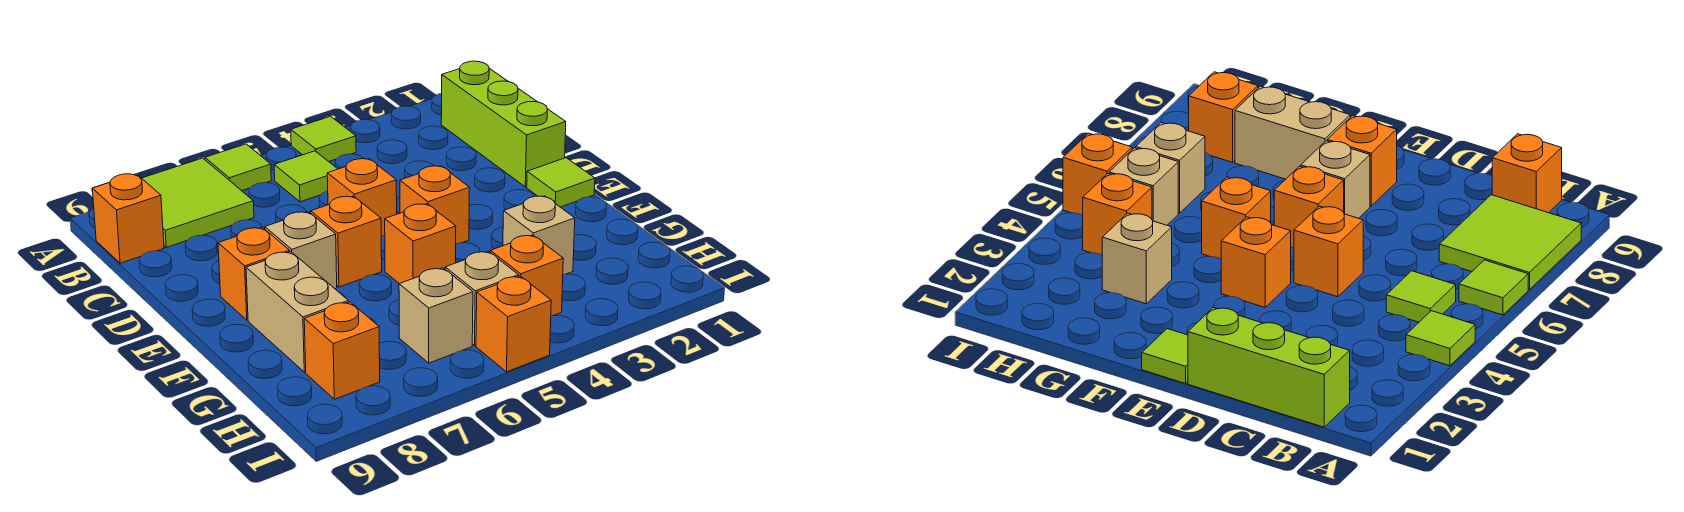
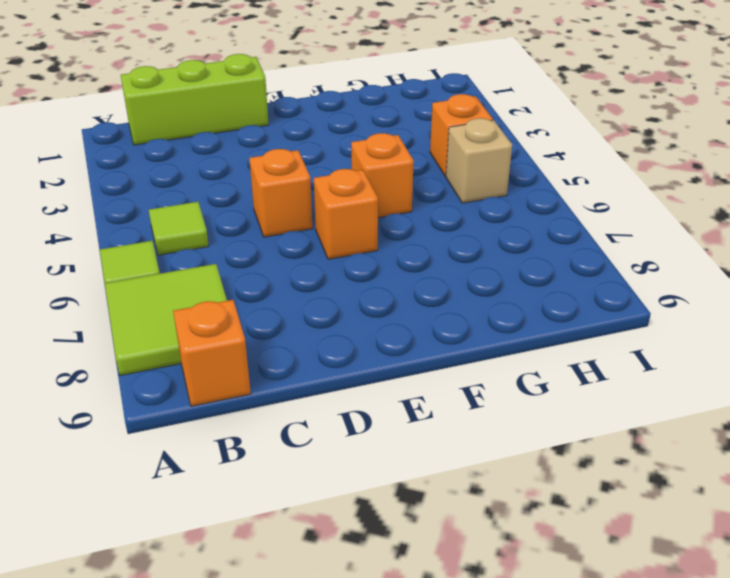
none -> lime tile A4 level 1
none -> lime tile E1 level 1
none -> orange brick E4 level 1

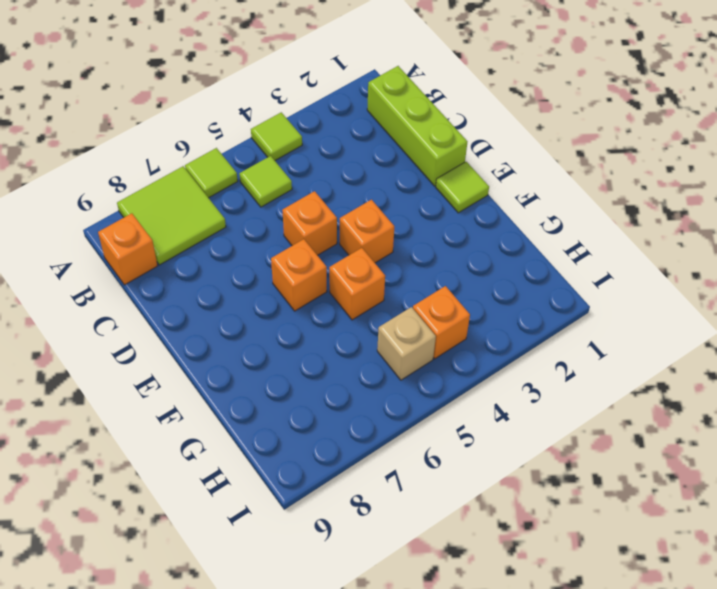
none -> tan brick E7 level 1
none -> orange brick E8 level 1
none -> tan brick F8:G8 level 1

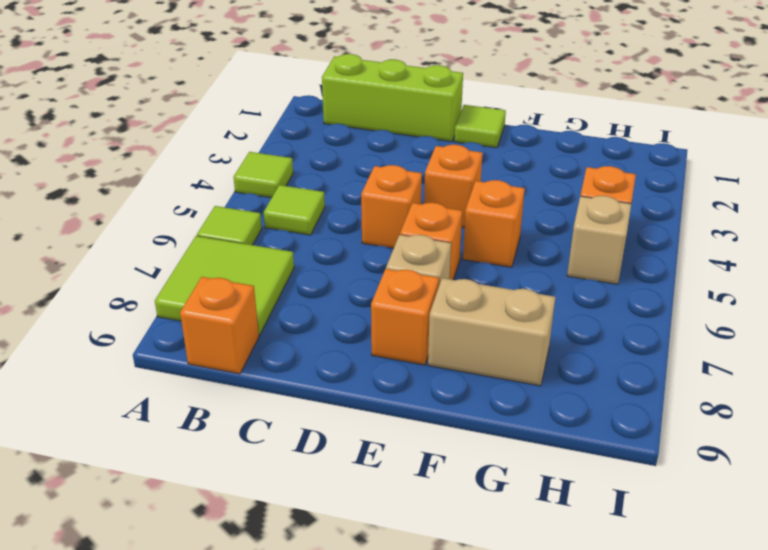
none -> tan brick G3 level 1
none -> tan brick H6 level 1
none -> orange brick H8 level 1

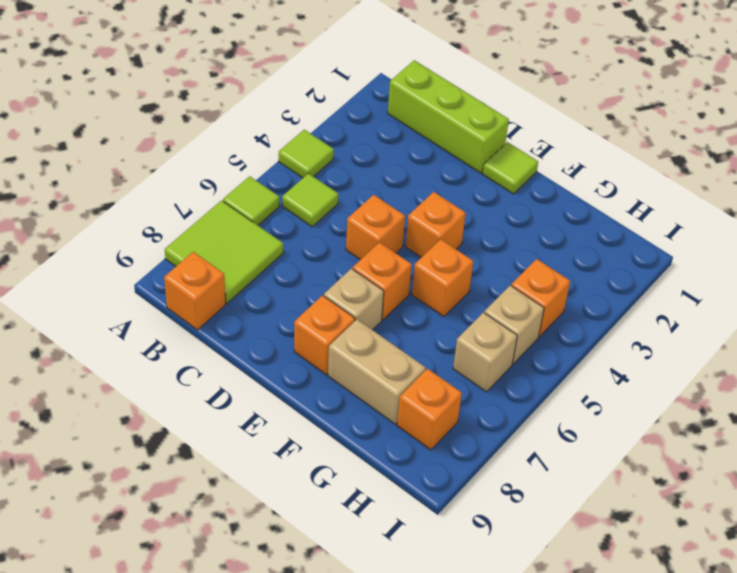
none -> tan brick G3 level 1
none -> orange brick I5 level 1

